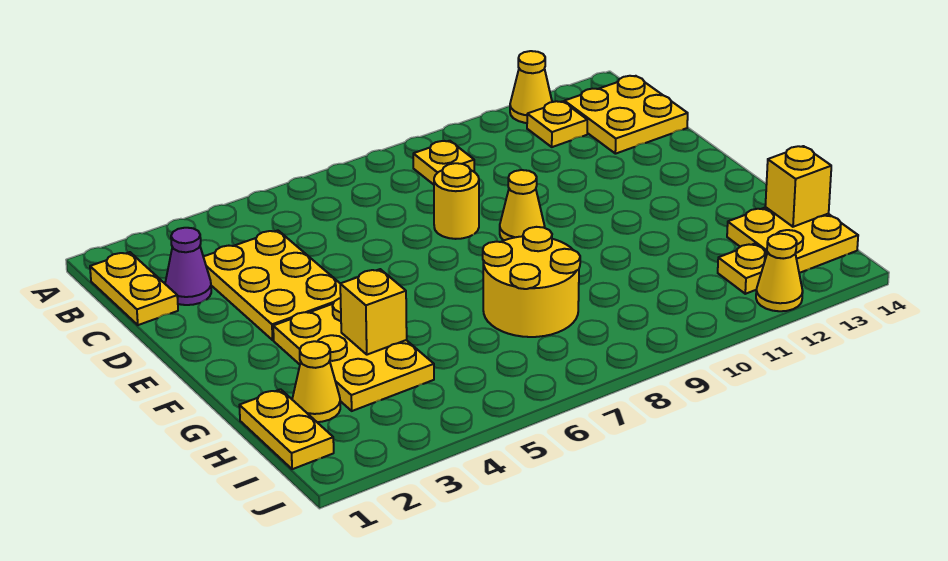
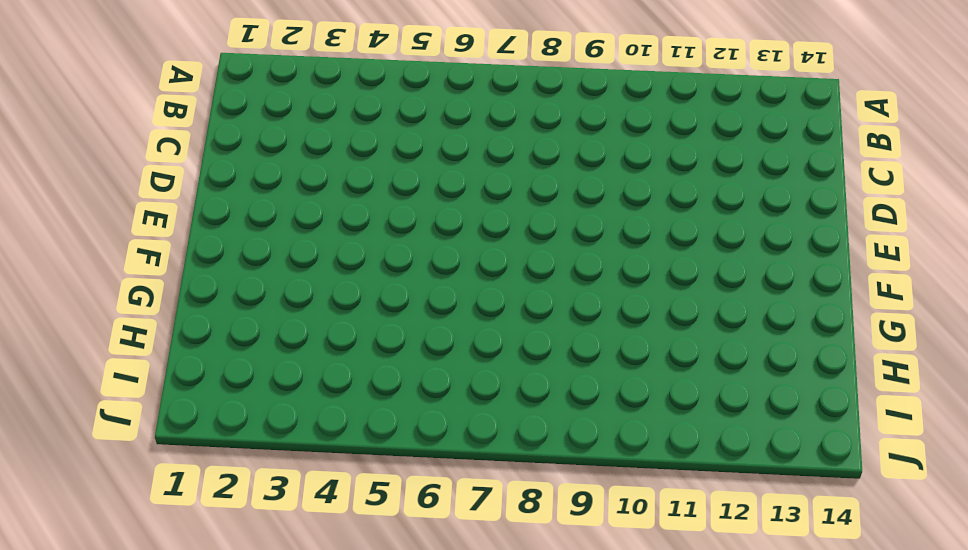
none -> yellow cone A12 level 1
none -> yellow plate B1:C1 level 1
none -> yellow plate B9 level 1

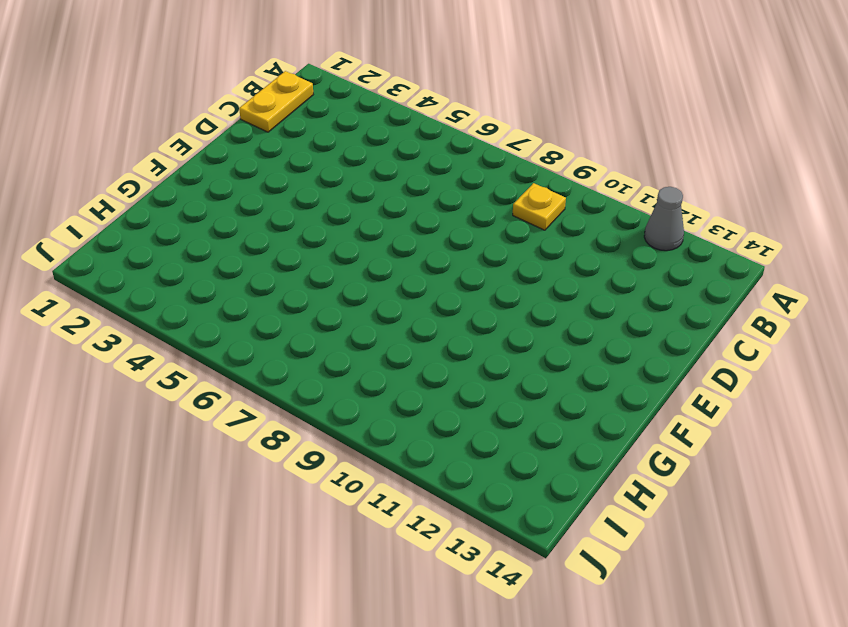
grey cone A12 level 1 -> yellow cone A12 level 1
none -> yellow plate B12 level 1
none -> yellow plate B13:C14 level 1
none -> purple cone C2 level 1

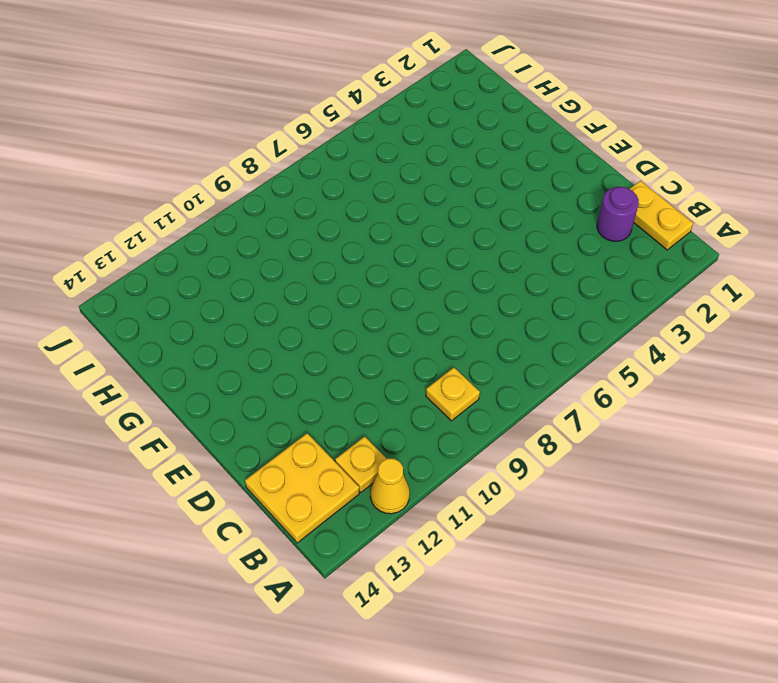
purple round brick C2 level 1 -> purple cone C2 level 1
none -> yellow plate C3:E4 level 1
none -> yellow round brick D8 level 1
none -> yellow cone E9 level 1

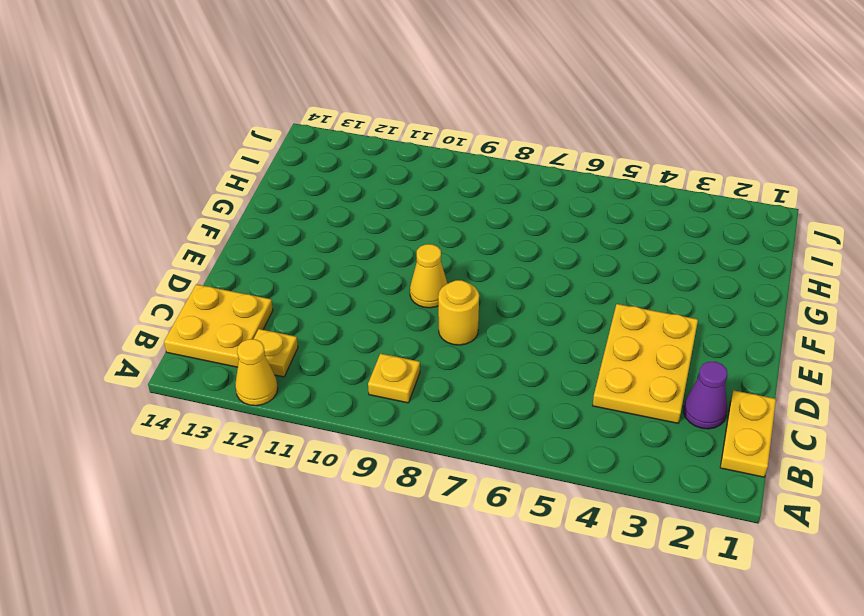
none -> yellow plate F3:H4 level 1
none -> yellow round brick G7:H8 level 1
none -> yellow plate H1:I1 level 1

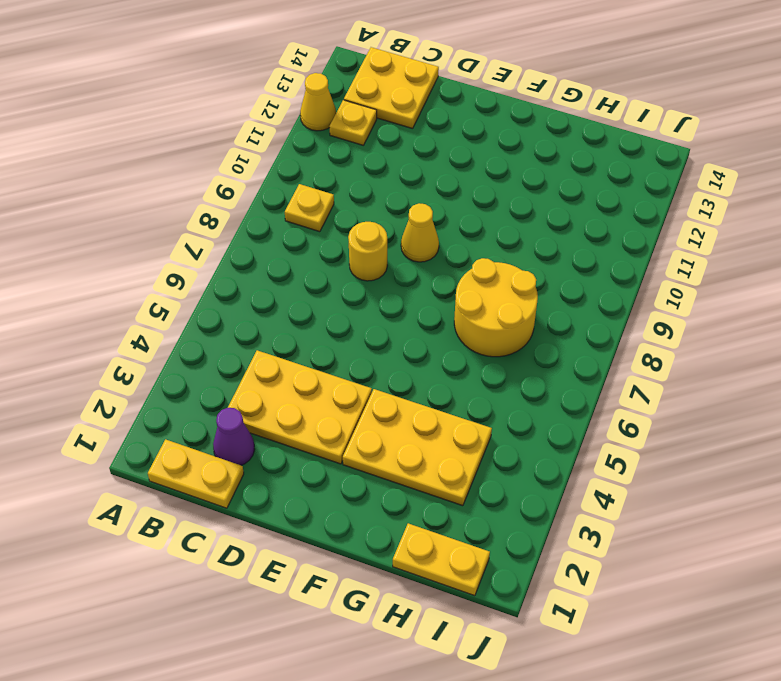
none -> yellow cone H2 level 1
none -> yellow plate H13:I14 level 1
none -> yellow plate I12 level 1

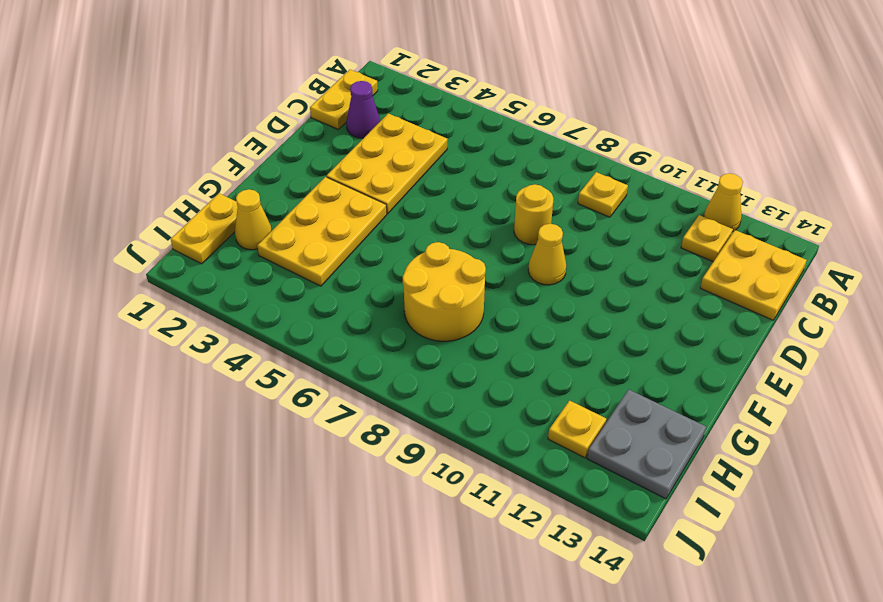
grey plate H13:I14 level 1 -> yellow plate H13:I14 level 1
none -> yellow cone J12 level 1
none -> yellow brick G4 level 2
none -> yellow brick H14 level 2

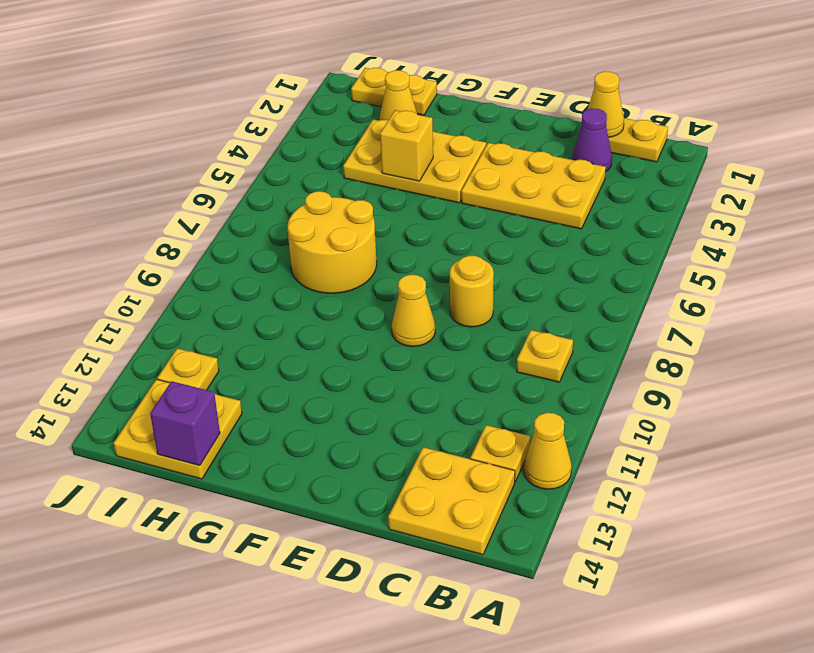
yellow cone C1 level 2 -> yellow cone J12 level 1
purple brick H14 level 2 -> yellow brick H14 level 2

